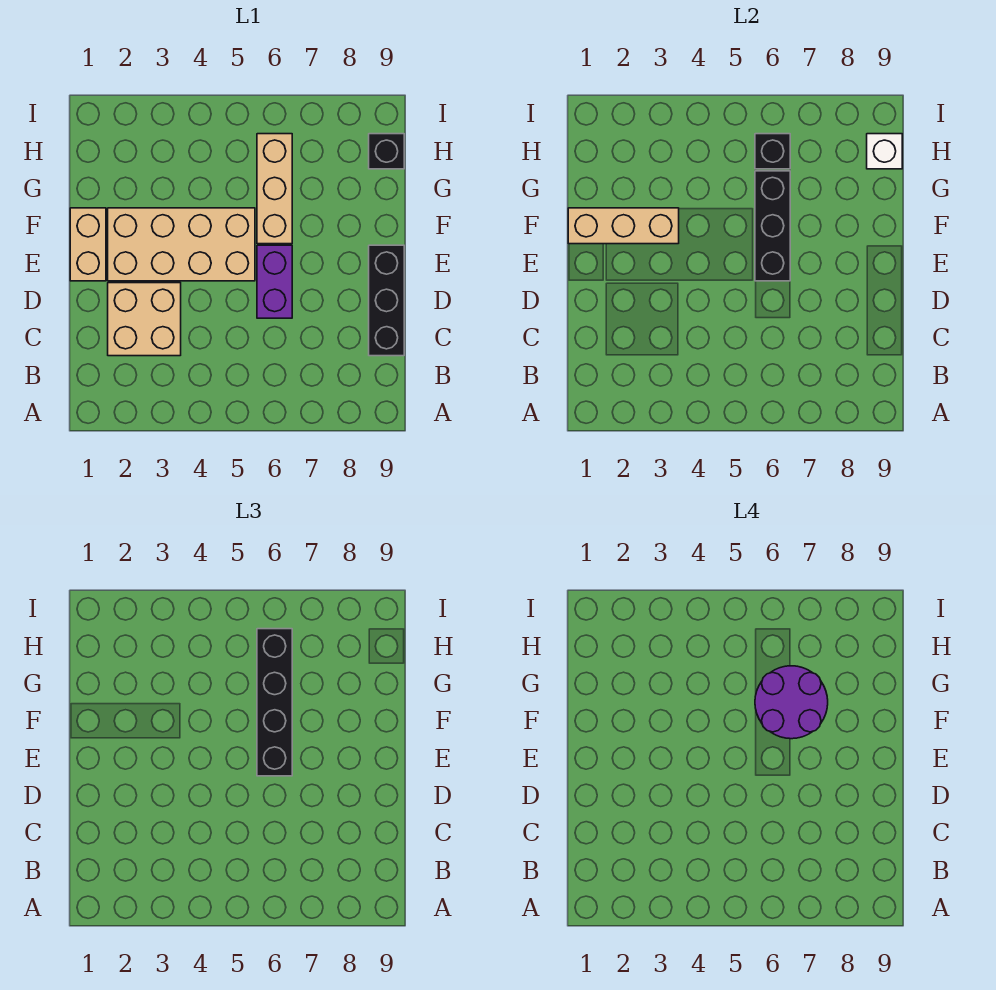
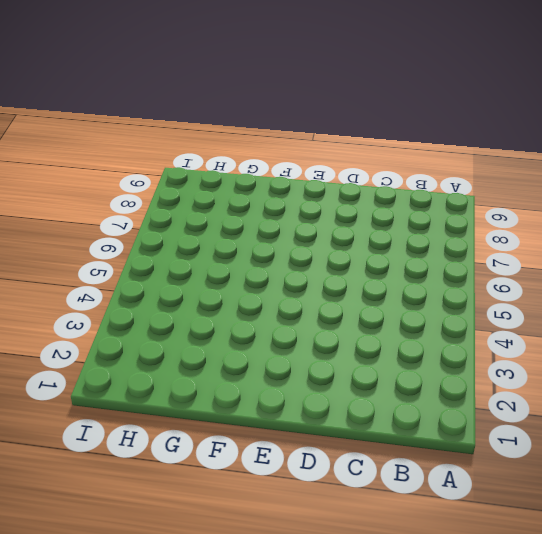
none -> tan brick C2:D3 level 1
none -> black brick C9:E9 level 1
none -> purple brick D6:E6 level 1

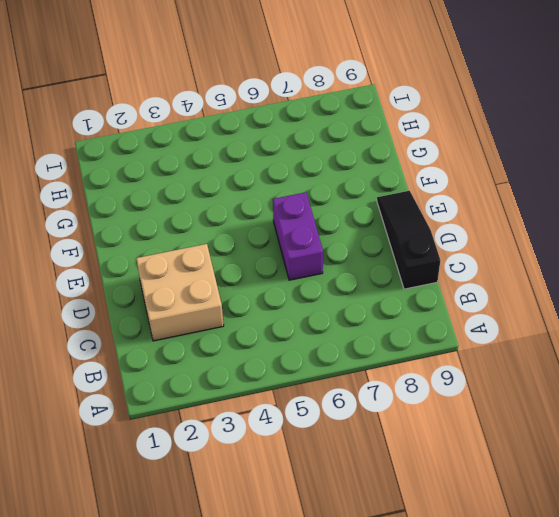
black slope C9:E9 level 1 top C -> black brick C9:E9 level 1
none -> tan brick E1:F1 level 1
none -> tan brick E2:F5 level 1
none -> tan brick F6:H6 level 1

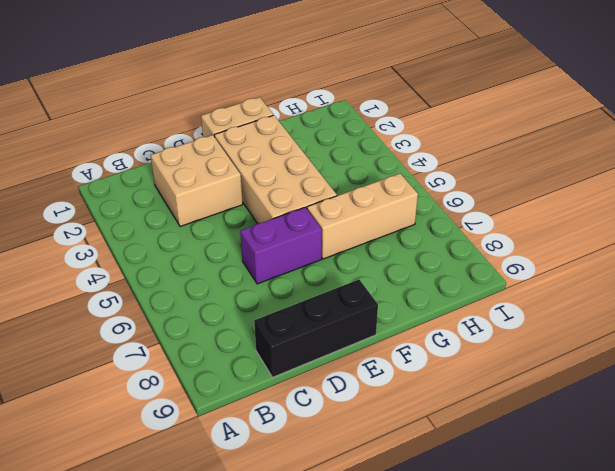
none -> black brick H9 level 1
none -> black brick E6:G6 level 2
none -> tan brick F1:F3 level 2

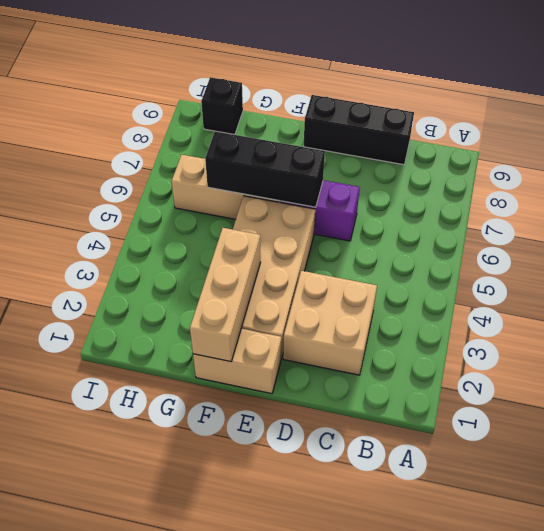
none -> black brick H6 level 2
none -> white brick H9 level 2
none -> black brick E6:H6 level 3

